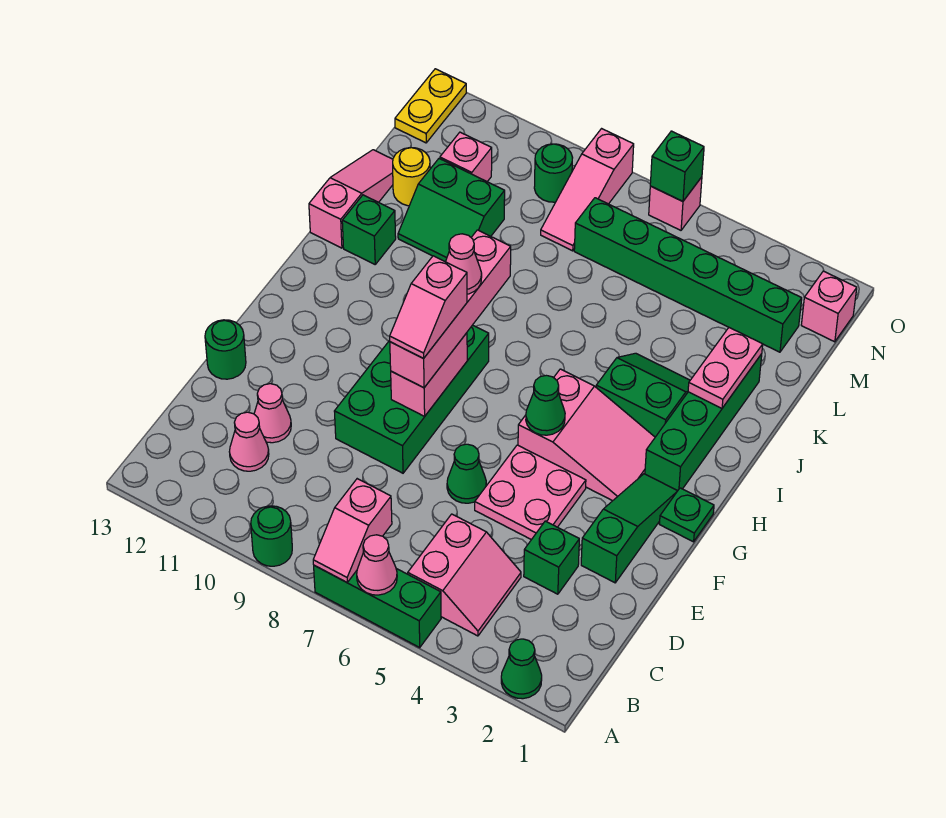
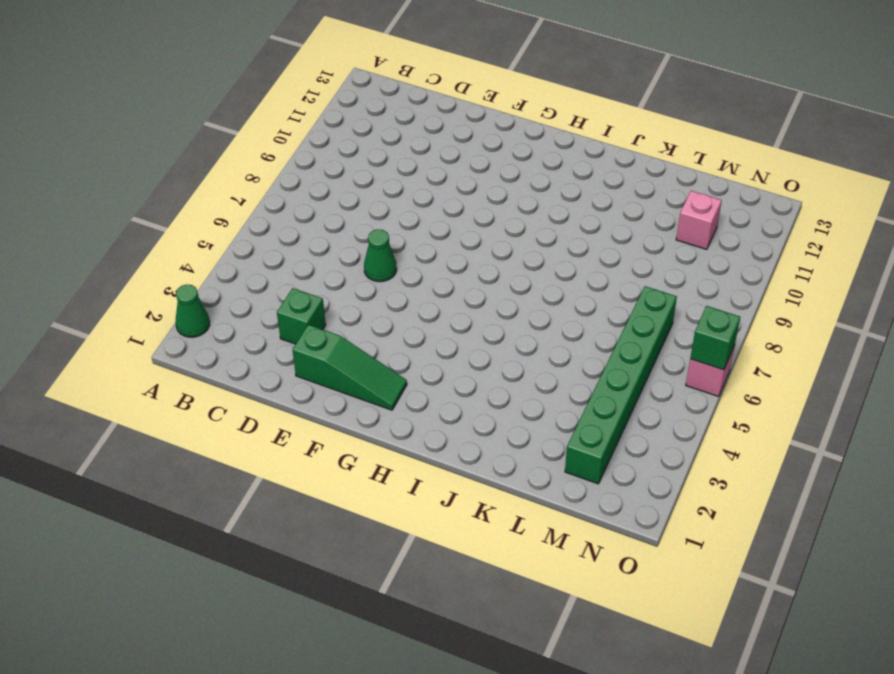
none -> green brick A5:A7 level 1
none -> green round brick A9 level 1
none -> pink slope B4:C5 level 1 top 5
none -> pink cone C11 level 1

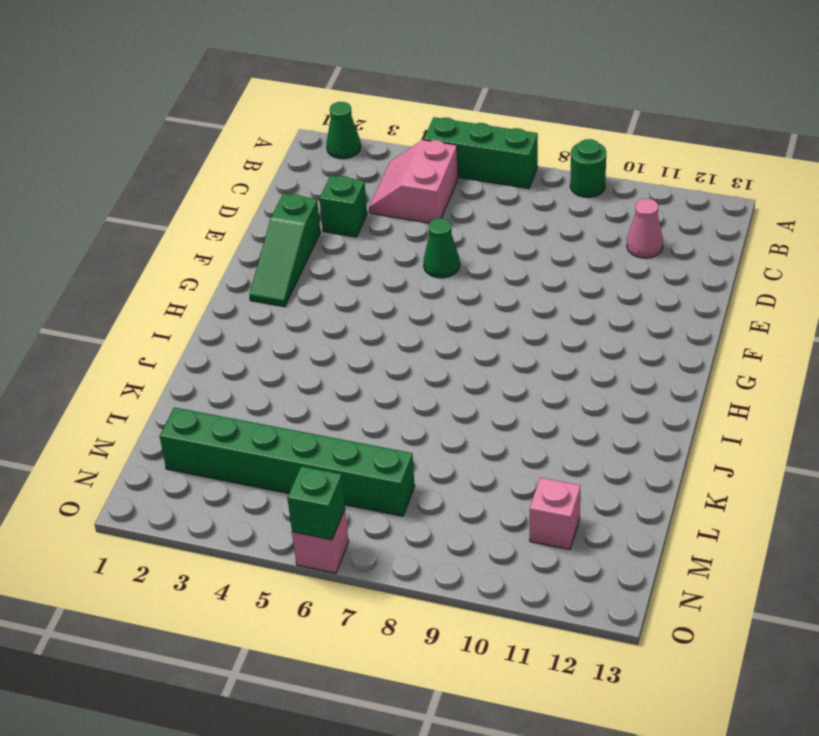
none -> pink cone D11 level 1
none -> pink plate E4:F5 level 1
none -> green brick E8:H9 level 1
none -> green round brick E13 level 1

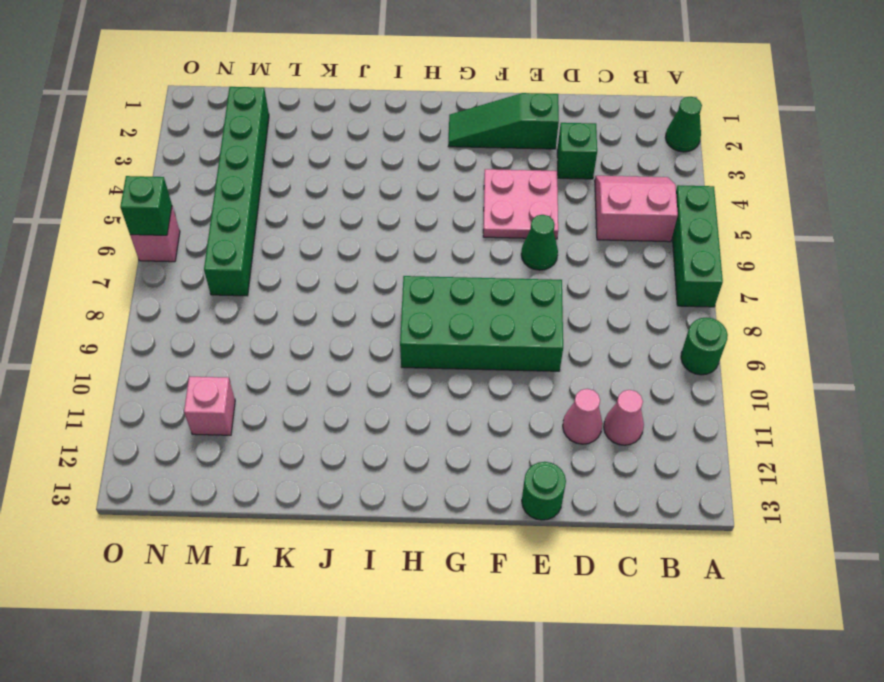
none -> green plate G1 level 1
none -> pink slope G3:H5 level 1 top 5
none -> green brick H2:K2 level 1
none -> green slope I3:J4 level 1 top I

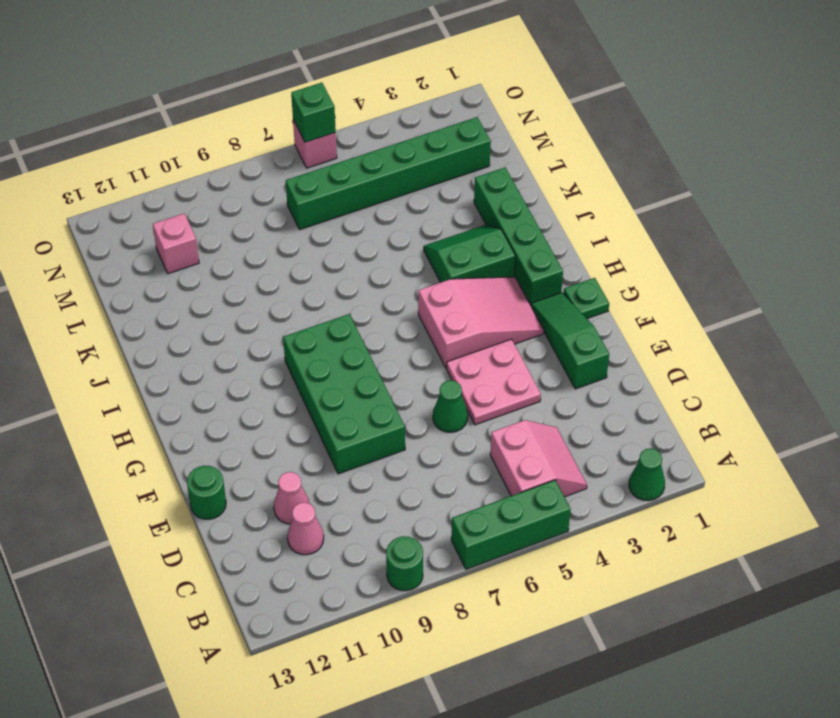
none -> green brick D3 level 1
none -> green brick J12 level 1
none -> pink slope J13:L13 level 1 top J
none -> green slope K10:L11 level 1 top L

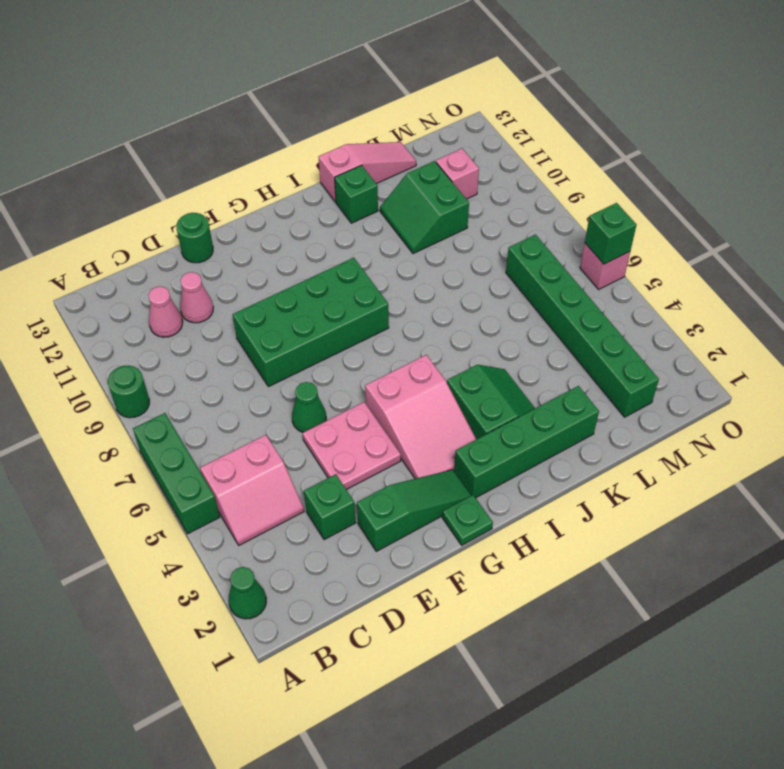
none -> yellow round brick L12 level 1
none -> pink slope M8:O8 level 1 top O
none -> pink brick N1 level 1
none -> green round brick N9 level 1

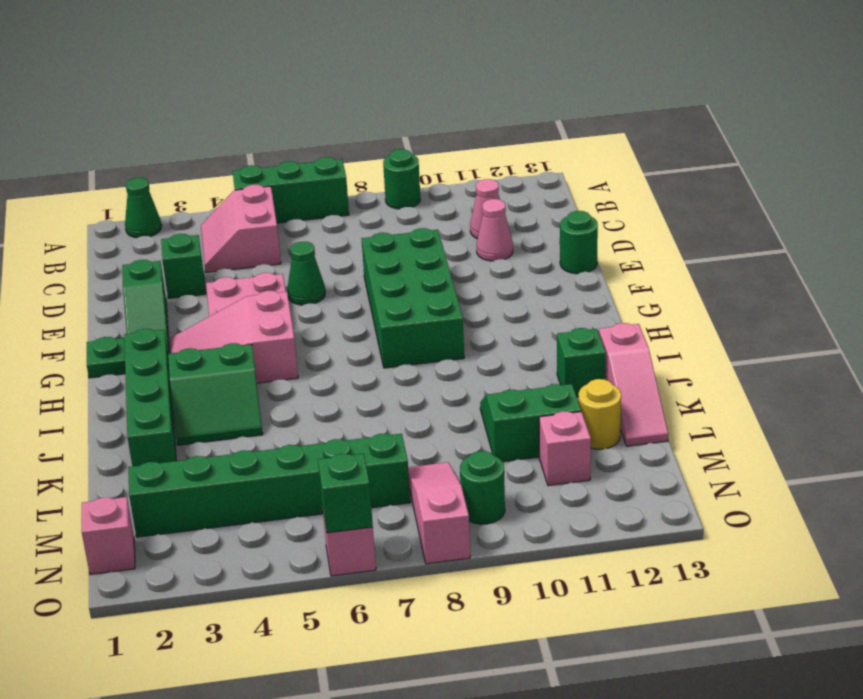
none -> yellow plate N13:O13 level 1
none -> pink cone A6 level 2
none -> pink slope A7:B7 level 2 top B
none -> pink brick F8:G8 level 2

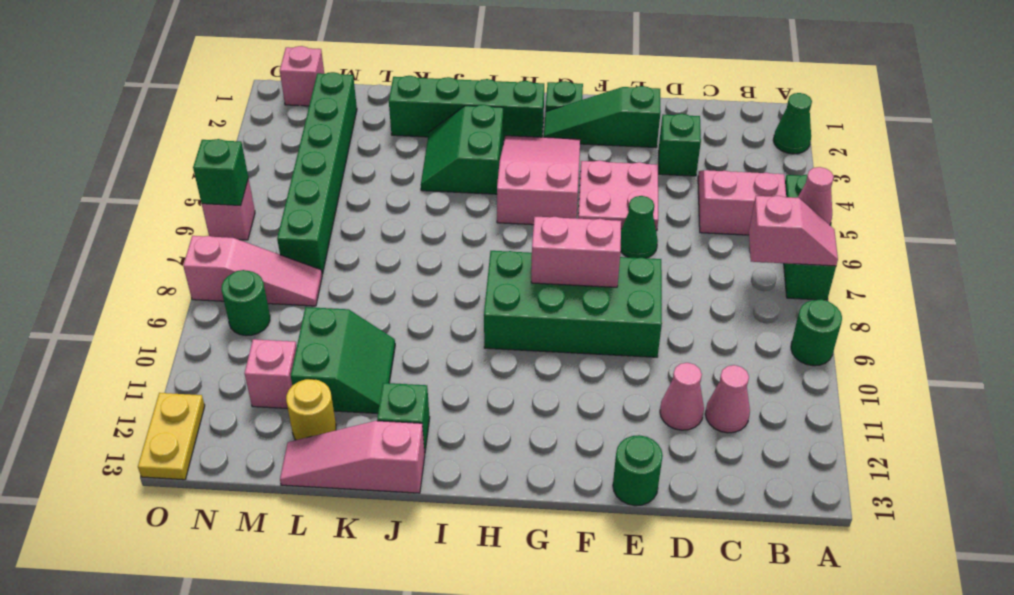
yellow plate O12:O13 level 1 -> yellow plate N13:O13 level 1
none -> green cone G5 level 2
none -> pink plate J2:K2 level 2
none -> pink brick F8:I8 level 3
none -> pink slope F8:G8 level 4 top G

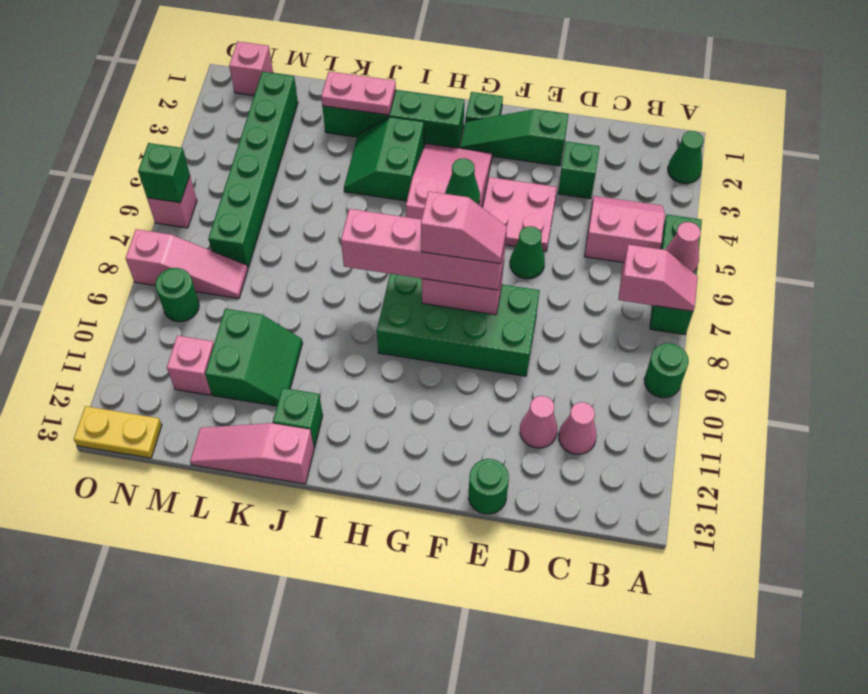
none -> yellow round brick L12 level 1
none -> pink cone H8 level 4

